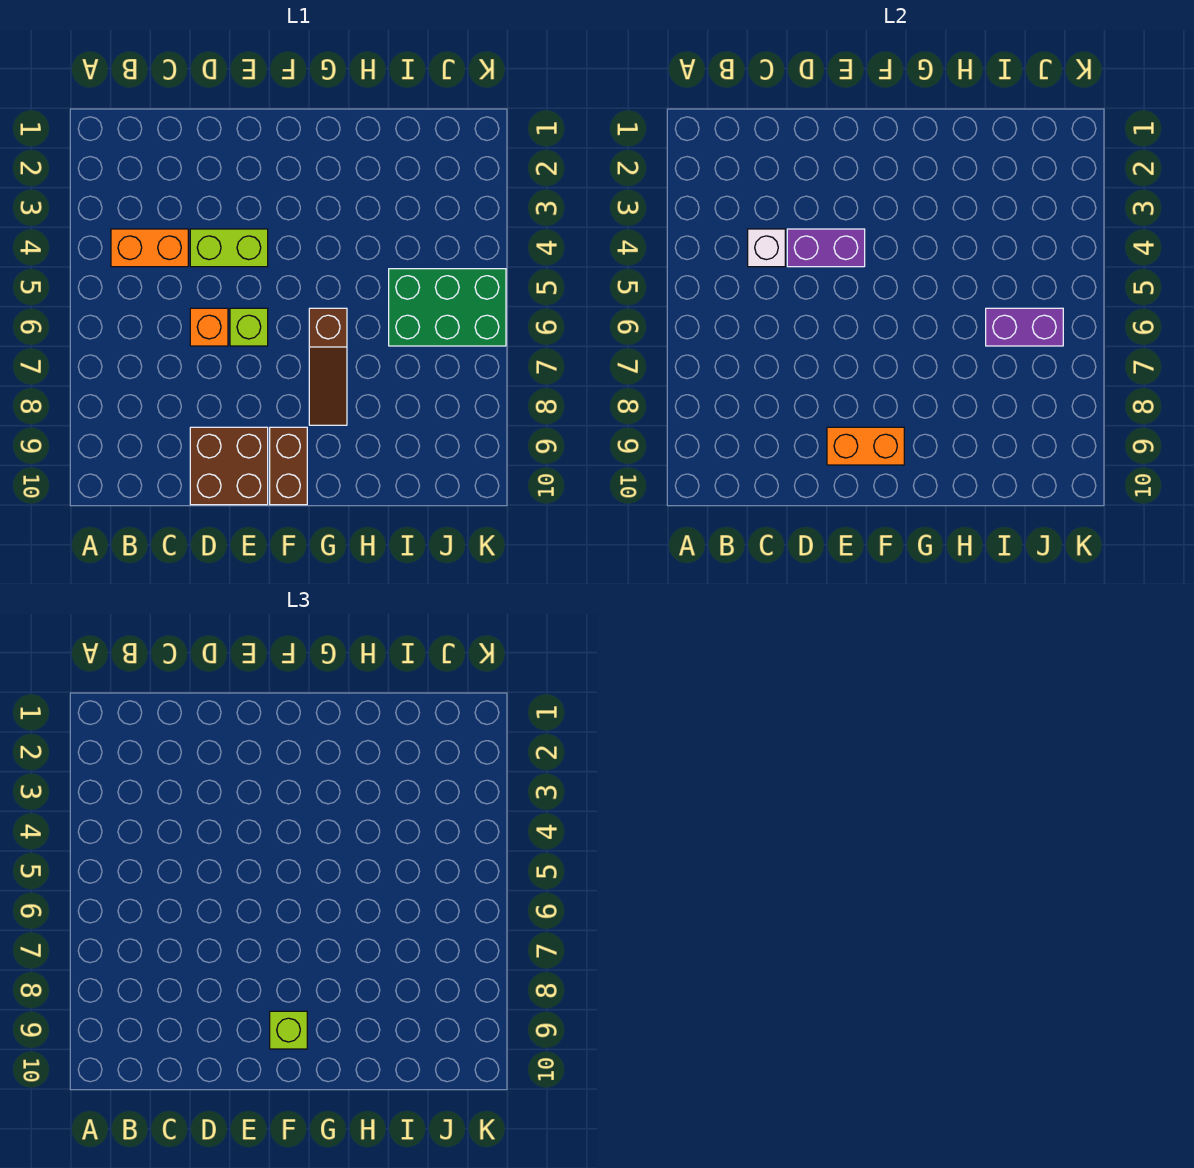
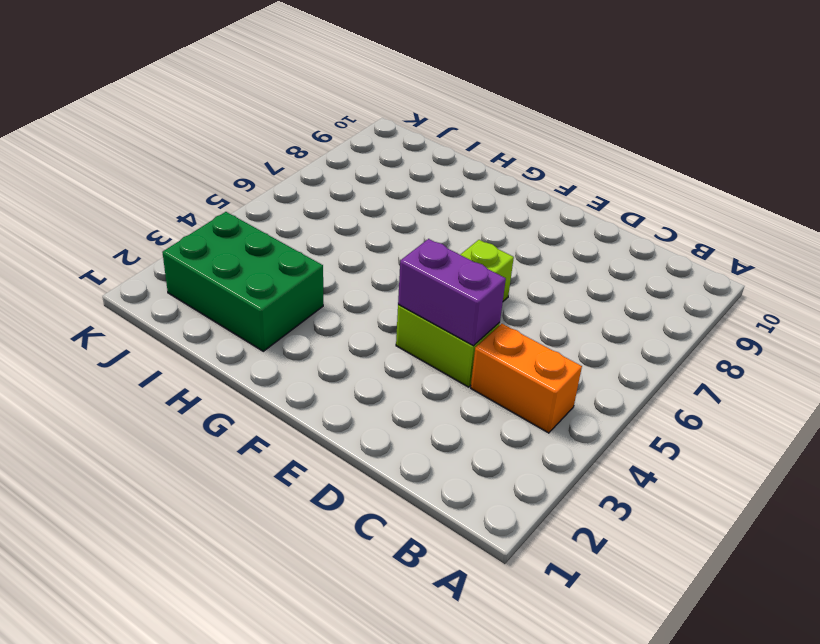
green brick H2:J3 level 1 -> green brick I5:K6 level 1
none -> orange brick D6 level 1
none -> brown brick D9:E10 level 1
none -> brown brick F9:F10 level 1

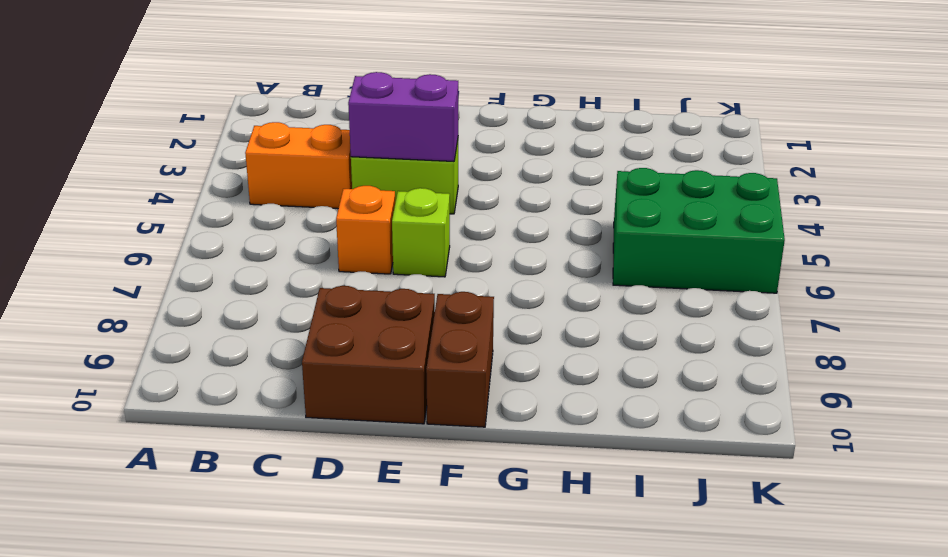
none -> brown slope G6:G8 level 1 top 6
none -> white brick C4 level 2
none -> orange brick E9:F9 level 2

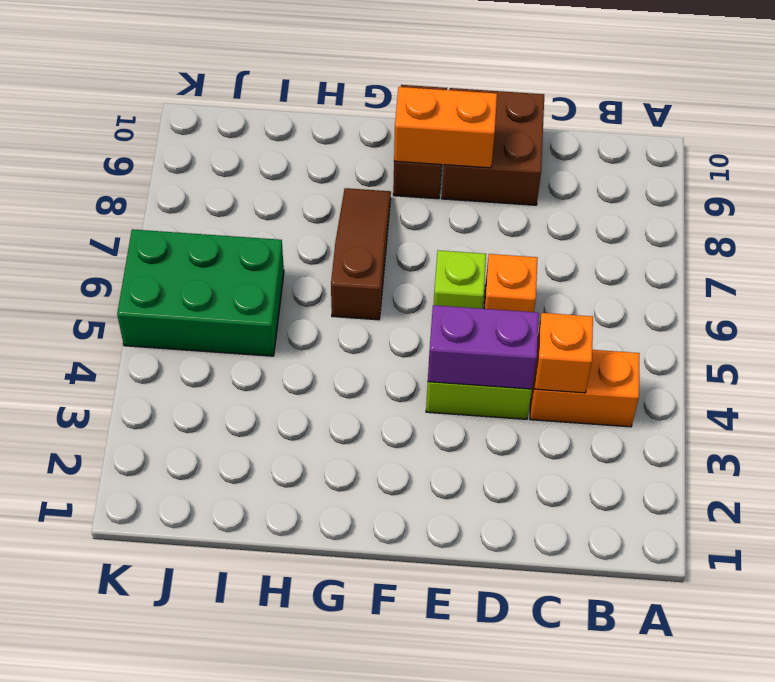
orange brick C4 level 2 -> white brick C4 level 2
none -> purple brick I6:J6 level 2
none -> lime brick F9 level 3

